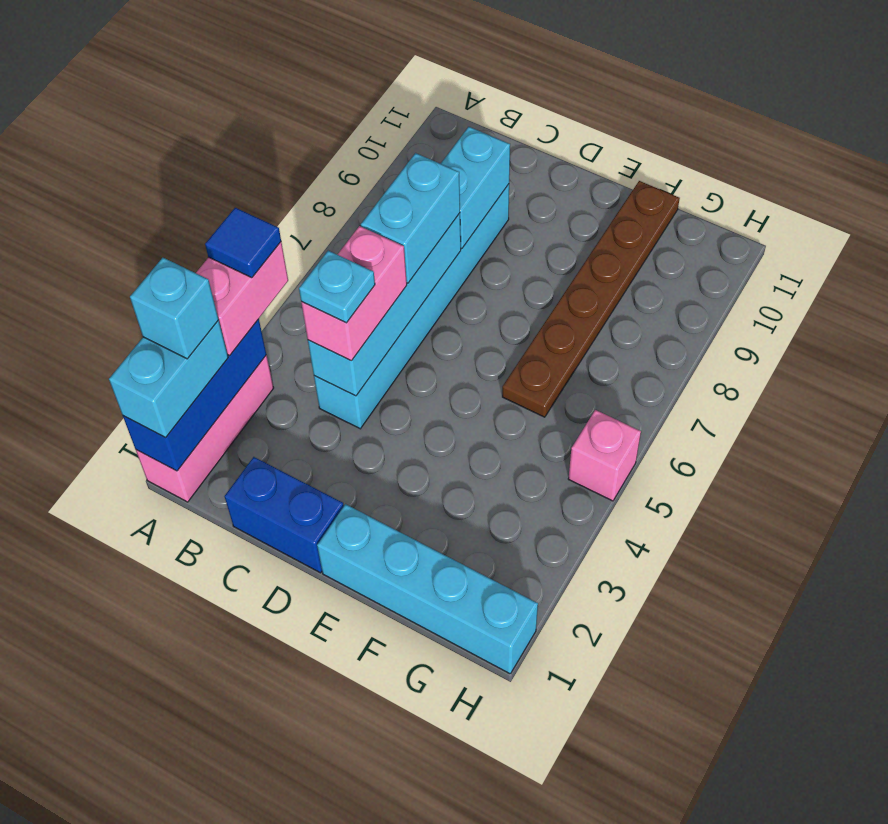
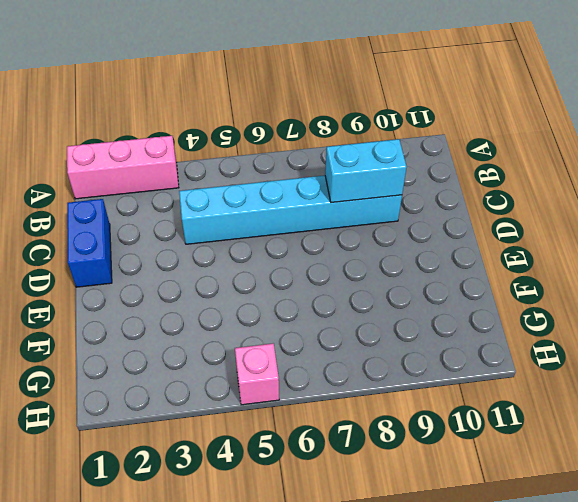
none -> cyan brick E1:H1 level 1
none -> brown plate F6:F11 level 1
none -> blue brick A1:A3 level 2

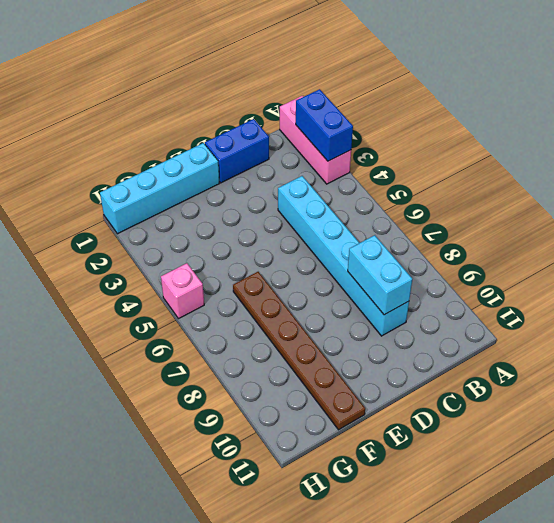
blue brick A2:A3 level 2 -> blue brick A1:A3 level 2
none -> cyan brick C4:C7 level 2
none -> cyan brick A1:A2 level 3
none -> pink brick A3:A4 level 3

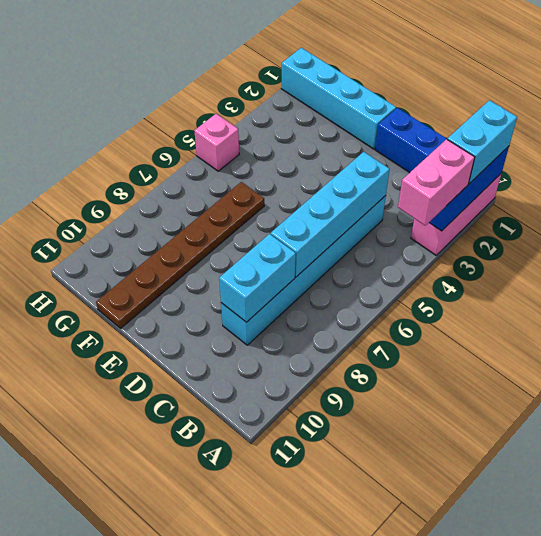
none -> pink brick C4:C5 level 3
none -> cyan brick C6:C7 level 3
none -> cyan brick A2 level 4

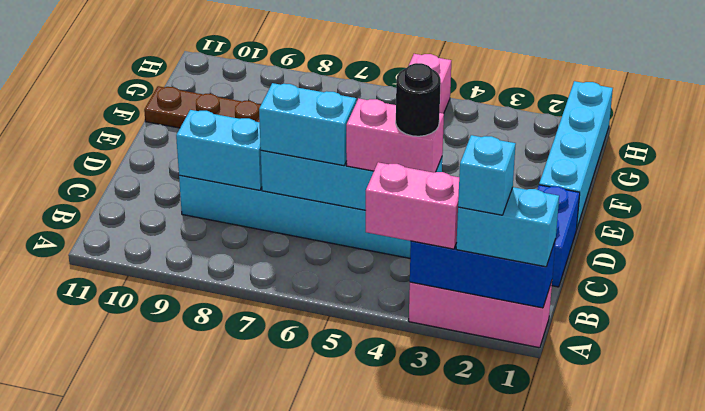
black round brick C4 level 4 -> cyan plate C4 level 4
none -> blue tile A4 level 4

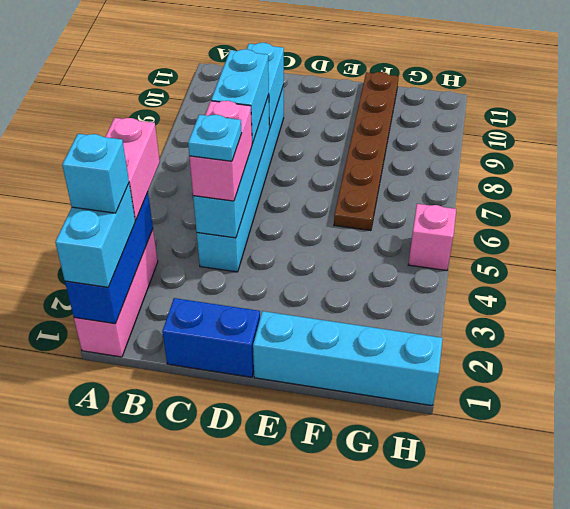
none -> blue tile A4 level 4

